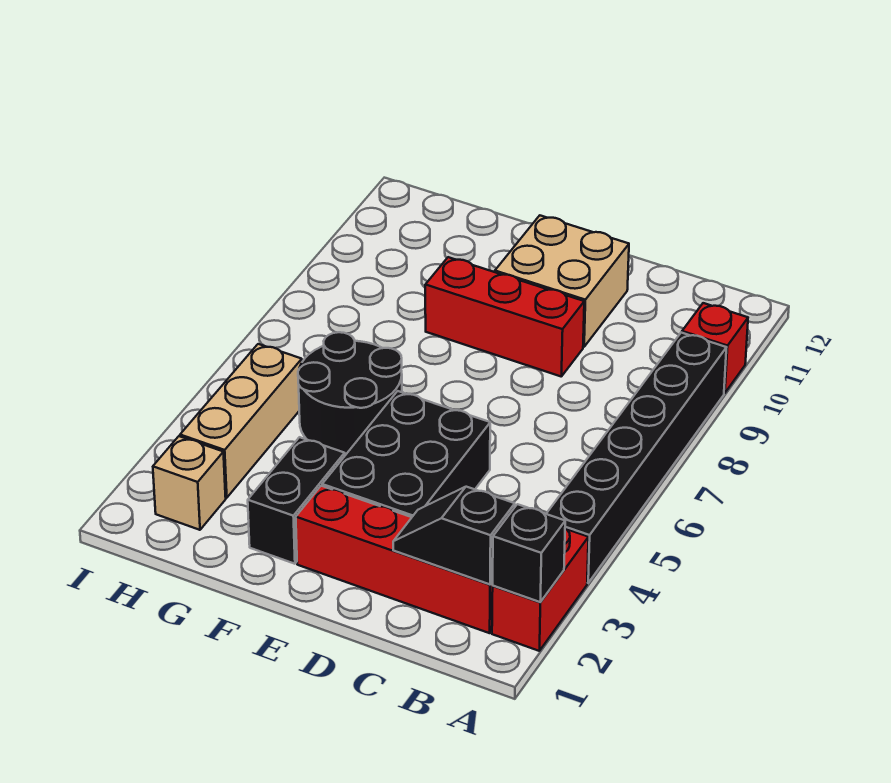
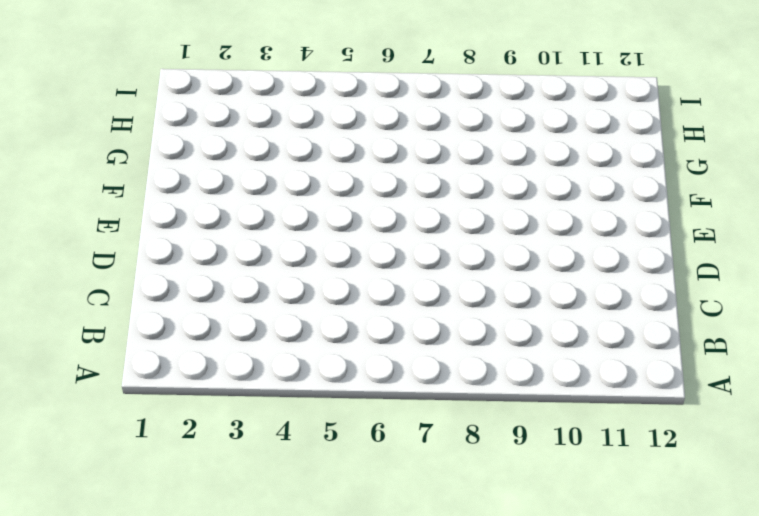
none -> red brick A2:A3 level 1
none -> black brick A4:A9 level 1
none -> red brick A10 level 1

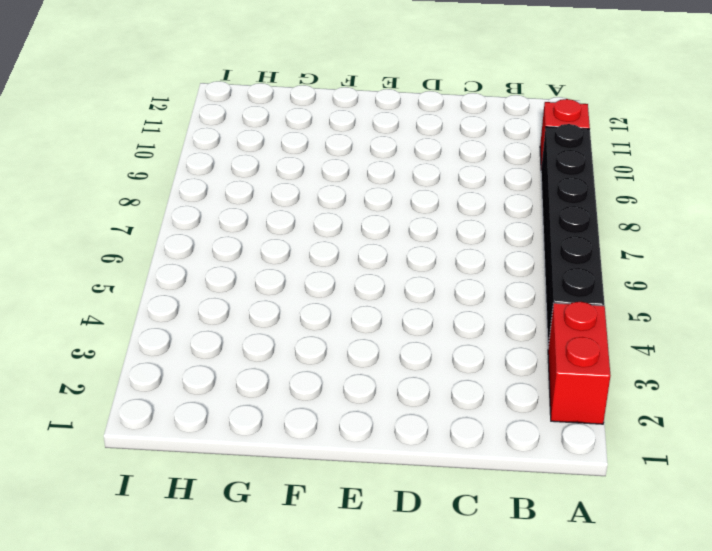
none -> red brick B2:E2 level 1
none -> black brick D3:E5 level 1
none -> red brick D9:F9 level 1

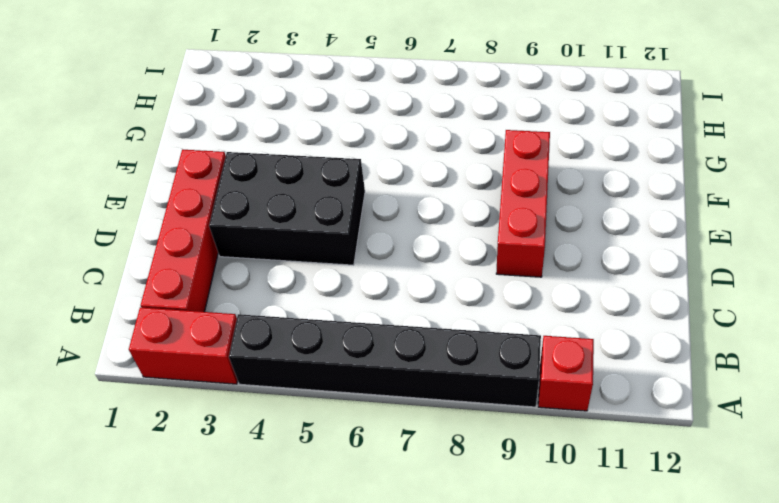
none -> tan brick D10:E11 level 1
none -> black brick F2:F3 level 1
none -> black round brick F5:G6 level 1

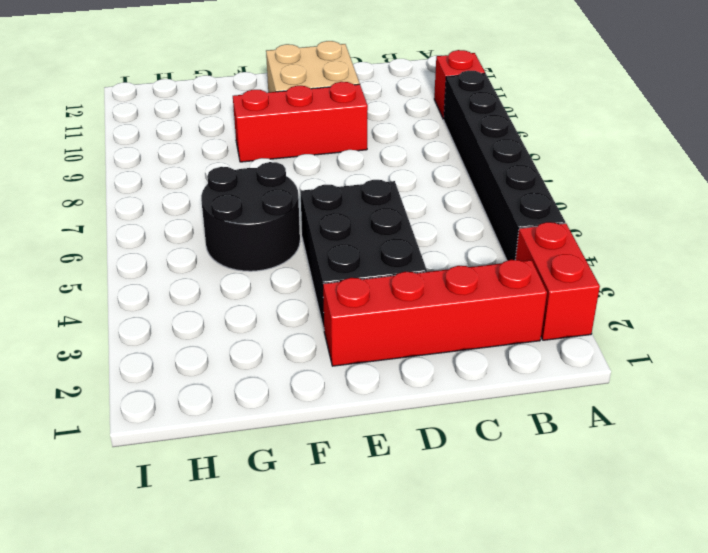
none -> black brick F2:F3 level 1
none -> tan brick H2 level 1
none -> tan brick H3:H5 level 1

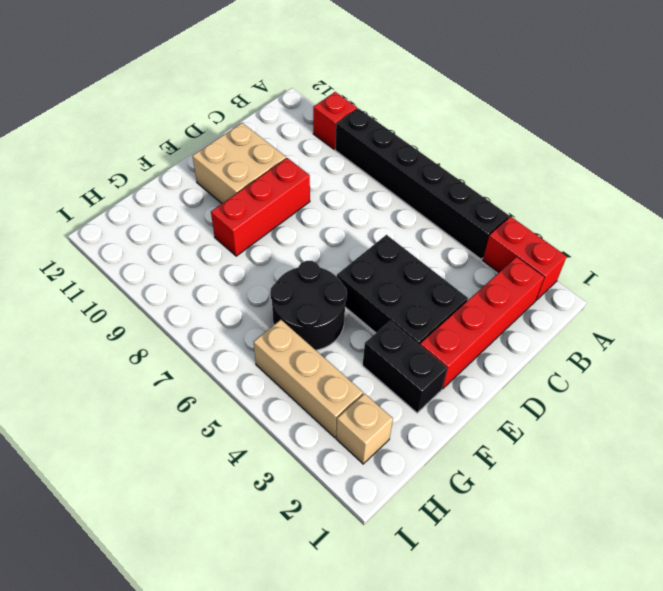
none -> black brick A2 level 2
none -> black slope B2:C2 level 2 top B

